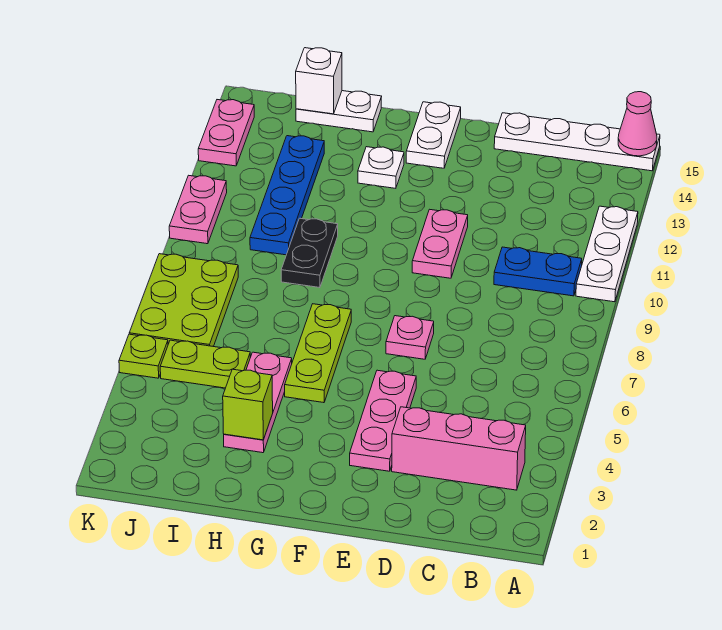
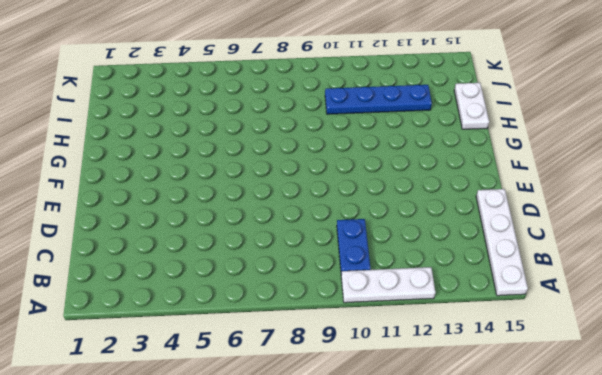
none -> pink brick B3:D3 level 1
none -> pink plate E3:E5 level 1
none -> pink plate E7 level 1

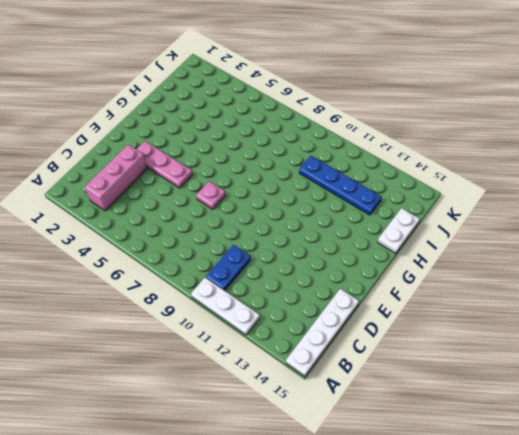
none -> pink plate E10:E11 level 1
none -> white plate F14:F15 level 1
none -> lime plate G5:G7 level 1

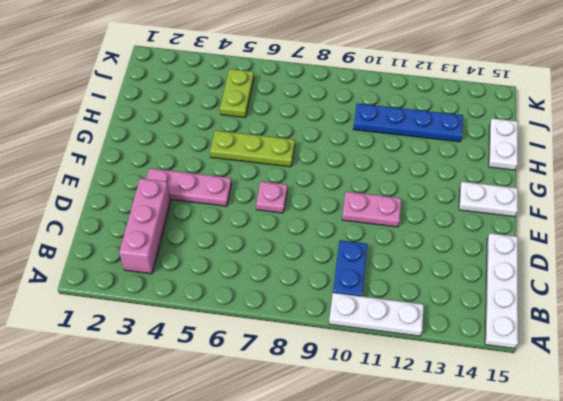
none -> white plate G13 level 1
none -> pink plate H3:H5 level 1
none -> black plate H9:H10 level 1

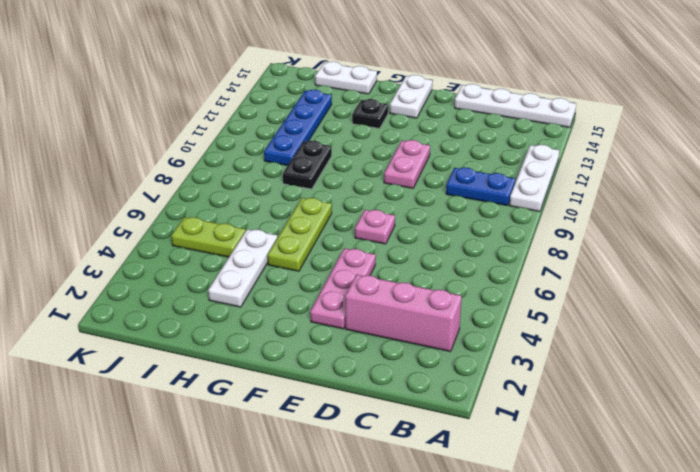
black plate G13 level 1 -> white plate G13 level 1
white plate H3:H5 level 1 -> pink plate H3:H5 level 1
none -> lime plate J6:K8 level 1
none -> lime plate K5 level 1
none -> pink plate K10:K11 level 1

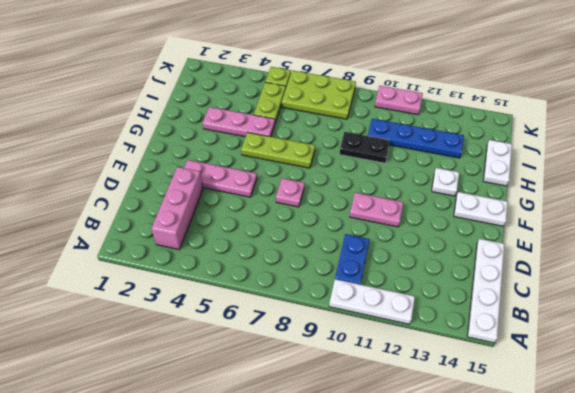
none -> pink plate K13:K14 level 1
none -> pink cone A15 level 2
none -> lime brick H3 level 2

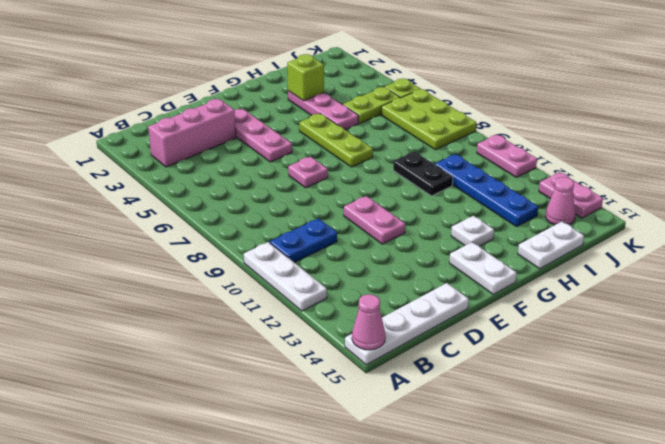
pink cone J14 level 1 -> none
none -> white brick I15 level 2

